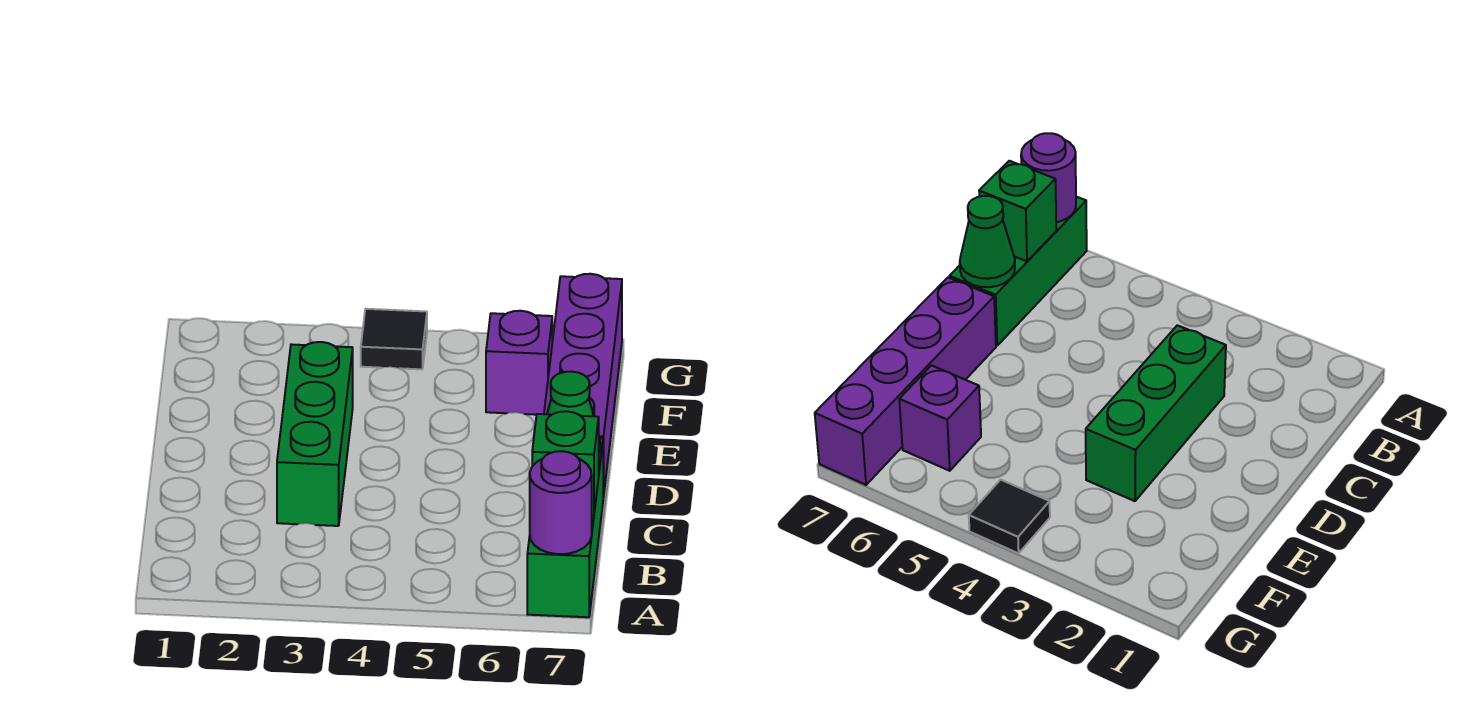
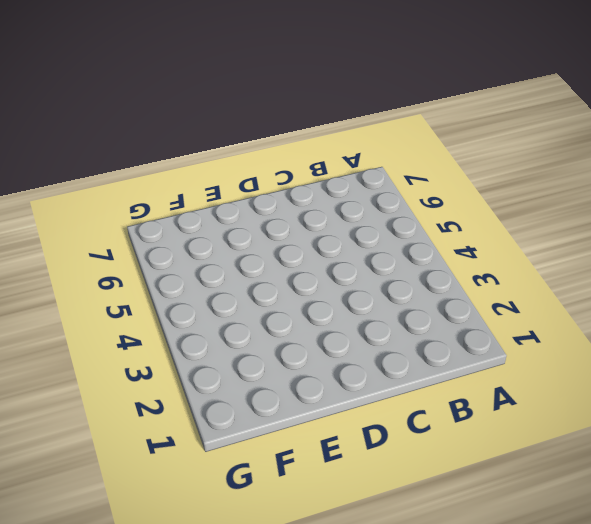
none -> green brick A7:C7 level 1
none -> green brick C3:E3 level 1

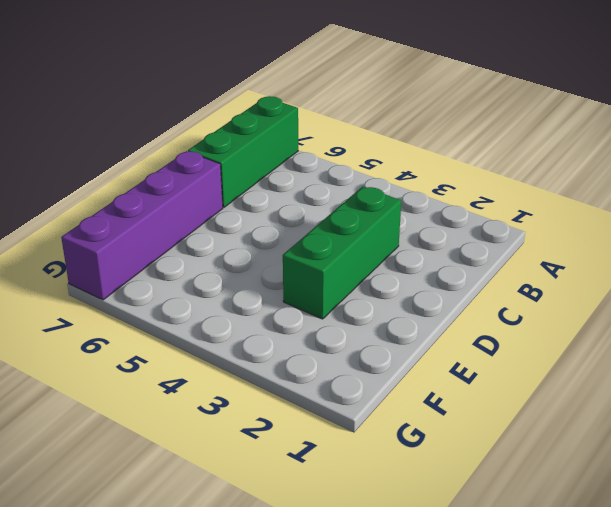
none -> purple brick F6 level 1
none -> black tile G4 level 1

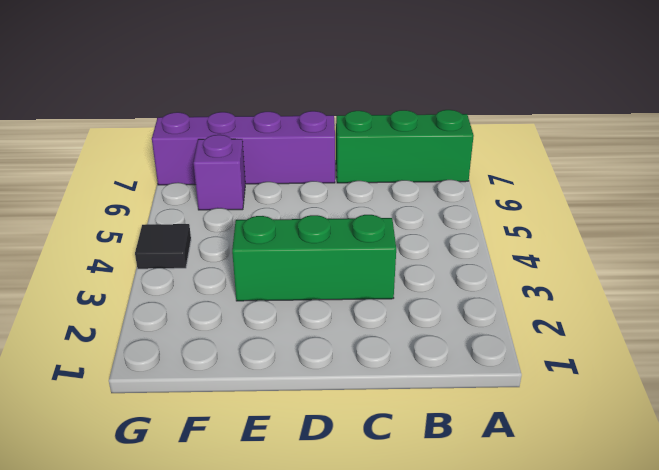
none -> purple round brick A7 level 2
none -> green brick B7 level 2

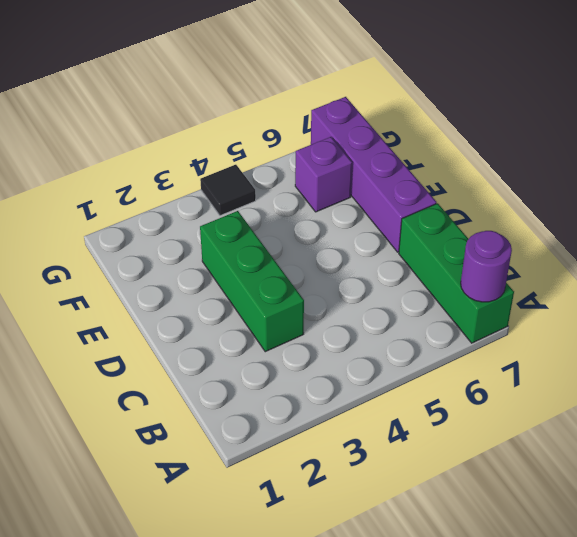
none -> green brick B7 level 2
none -> green cone C7 level 2

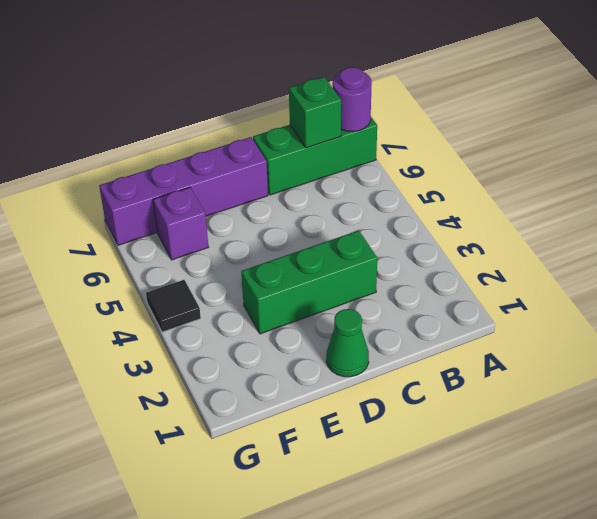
green cone D1 level 1 -> green cone C7 level 2

